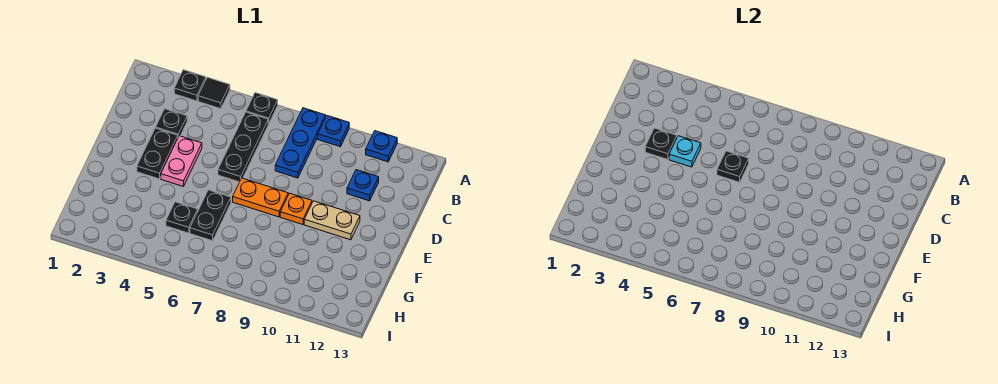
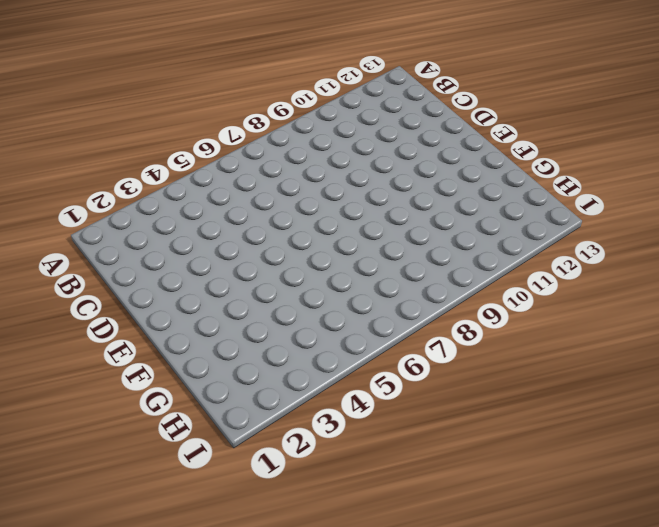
none -> black plate A3 level 1
none -> black tile A4 level 1
none -> black plate A6 level 1

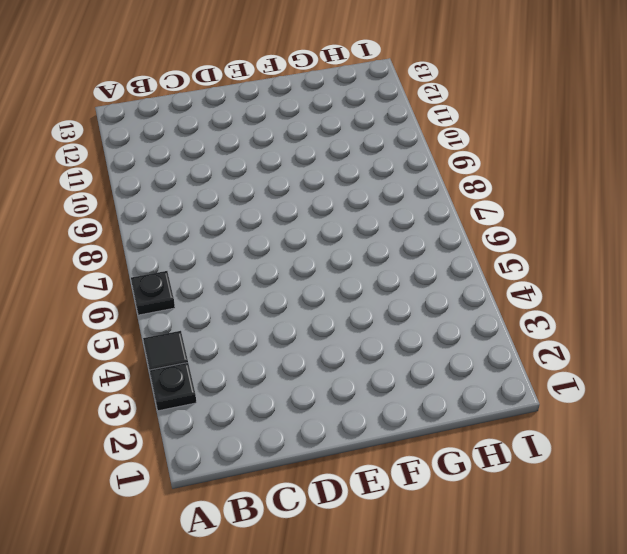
none -> blue plate A8:C8 level 1
none -> blue plate A9 level 1
none -> blue plate A11 level 1

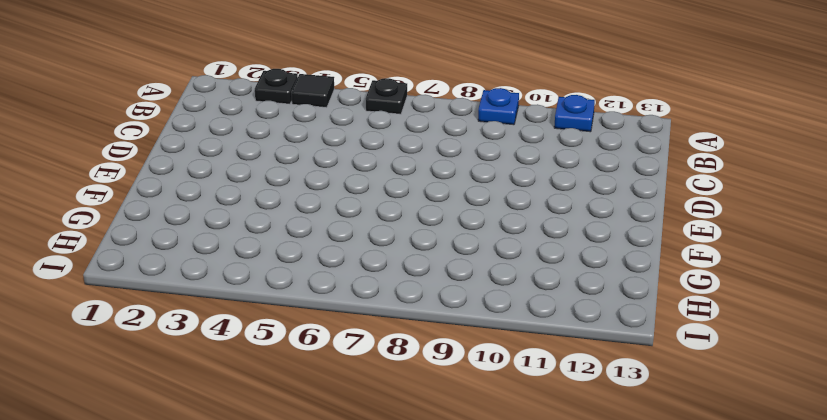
none -> blue plate A8:C8 level 1
none -> black plate B6:D6 level 1
none -> black plate C3 level 1

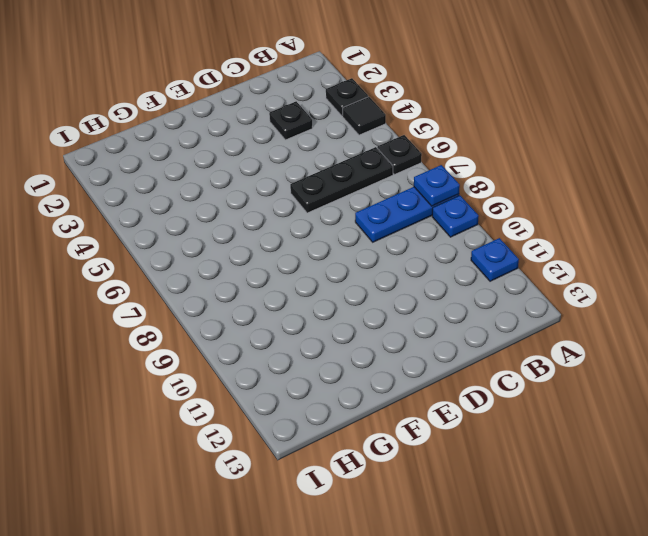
blue plate A8 level 2 -> blue plate C11 level 1
none -> black plate D3:E3 level 1
none -> pink plate D4:E4 level 1
none -> orange plate E7:E8 level 1

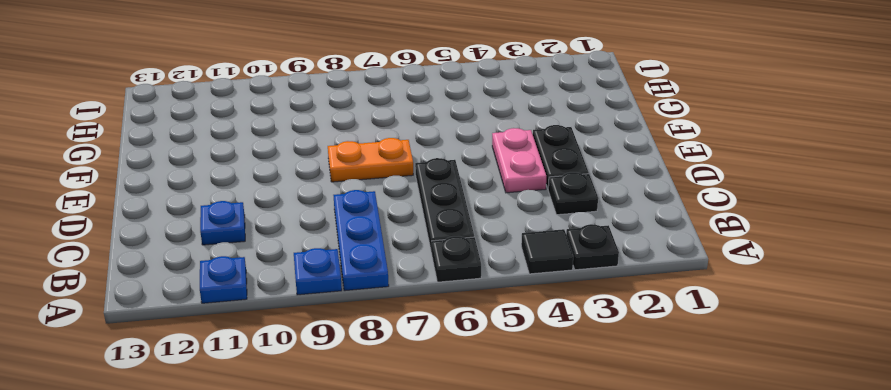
none -> orange plate E9 level 1
none -> tan plate E10:E11 level 1
none -> black plate F6:G6 level 1

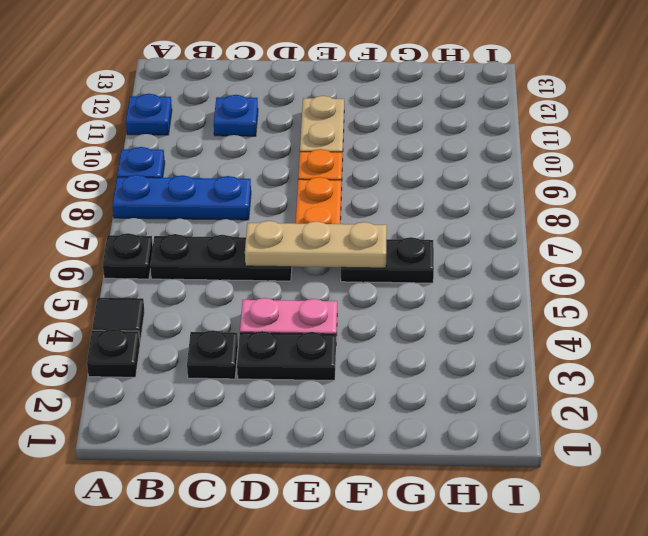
tan plate D6:F6 level 2 -> black plate D6 level 2
none -> black plate G5 level 1
none -> black plate D3 level 2
none -> cyan plate D4 level 2

